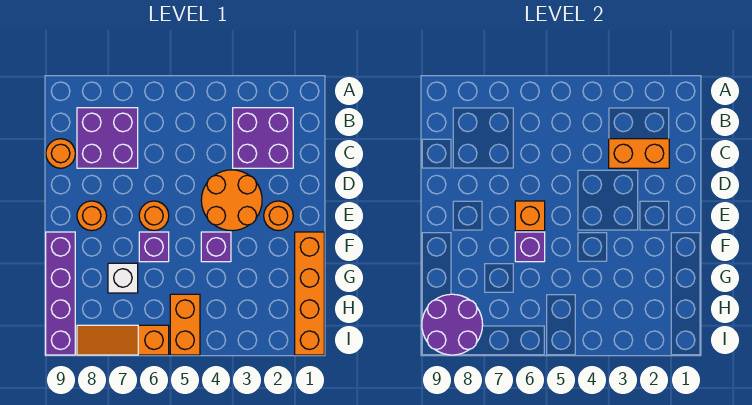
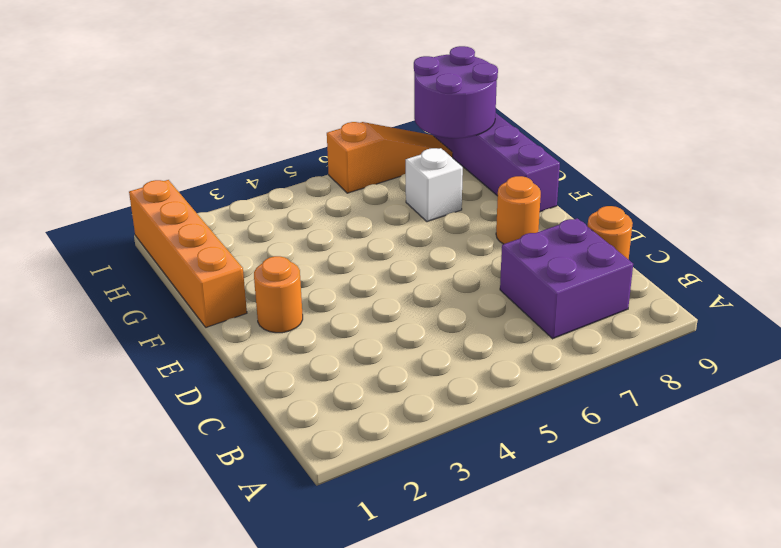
none -> purple brick B2:C3 level 1
none -> orange round brick D3:E4 level 1
none -> orange round brick E6 level 1

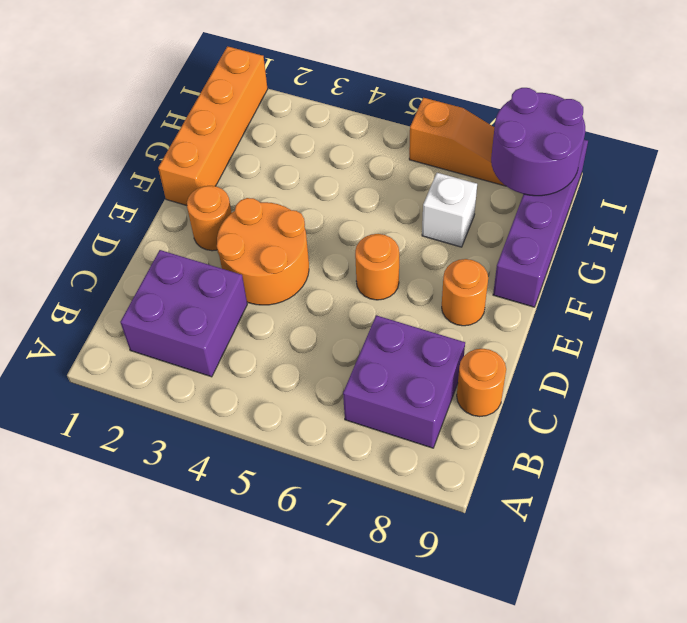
none -> purple brick F4 level 1
none -> purple brick F6 level 1
none -> orange brick H5:I5 level 1

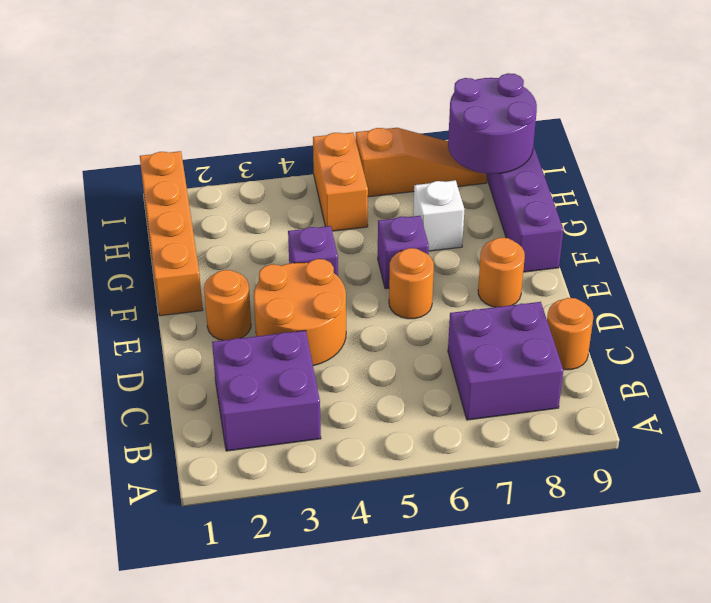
none -> orange brick C2:C3 level 2
none -> orange brick E6 level 2
none -> purple brick F6 level 2

